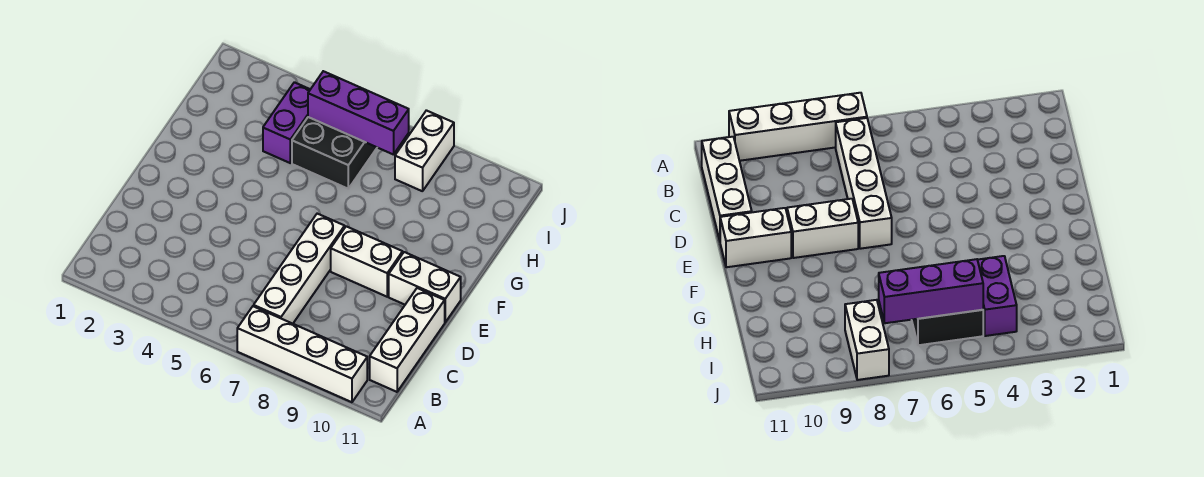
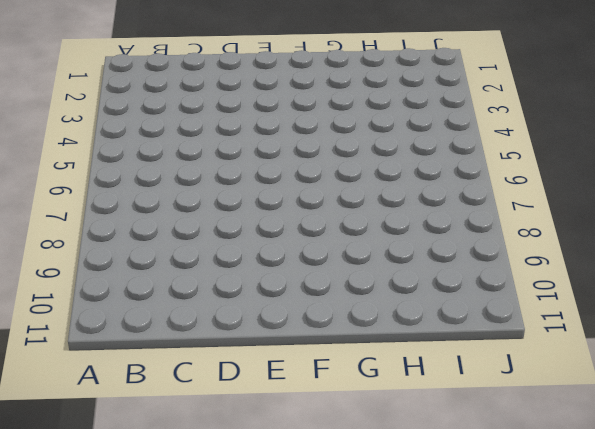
none -> white brick A7:A10 level 1
none -> white brick B7:E7 level 1

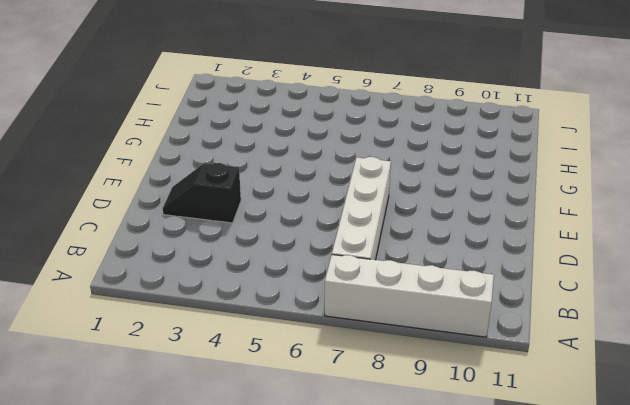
black slope D2:D3 level 1 top 3 -> none
none -> white brick B11:D11 level 1
none -> white brick E8:E9 level 1

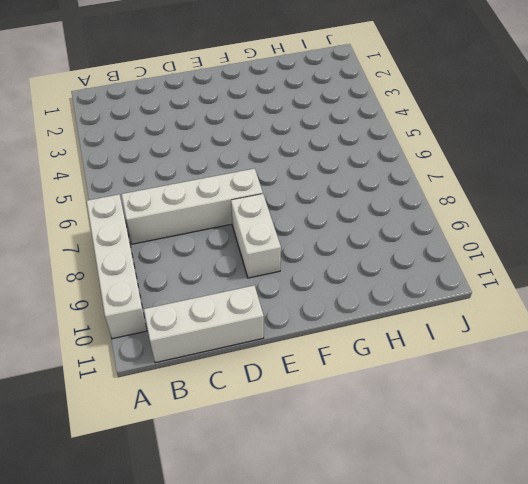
none -> white brick E10:E11 level 1
none -> purple brick H4:I4 level 1

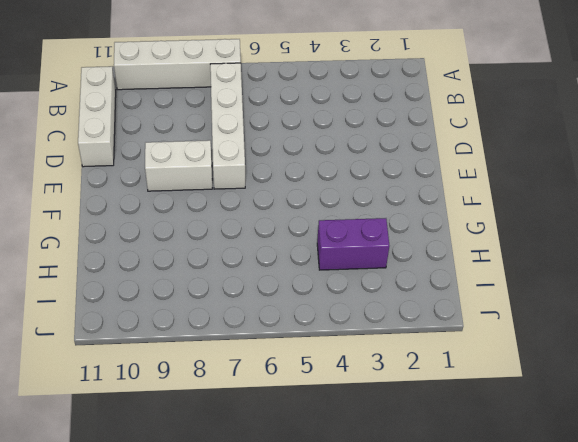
purple brick H3:H4 level 1 -> purple brick H4:I4 level 1
none -> white brick E10:E11 level 1
none -> black brick H5:I6 level 1

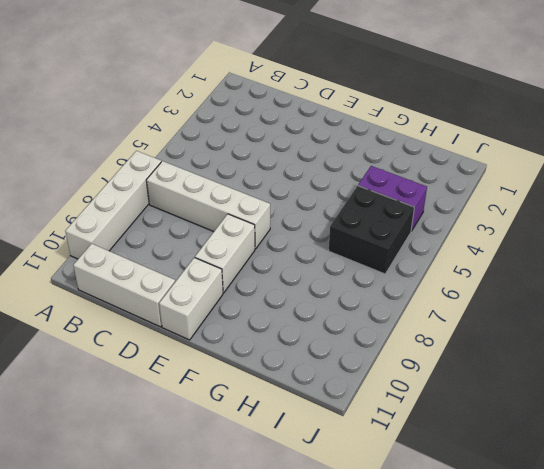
none -> white brick I8:J8 level 1
none -> purple brick I5:I7 level 2

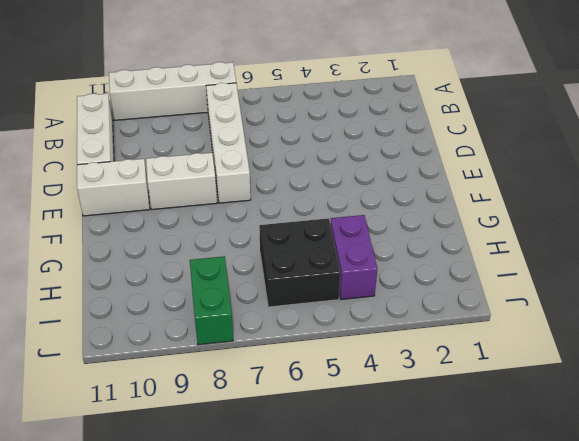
green brick I8:J8 level 1 -> white brick I8:J8 level 1
none -> purple brick I5:I7 level 2

